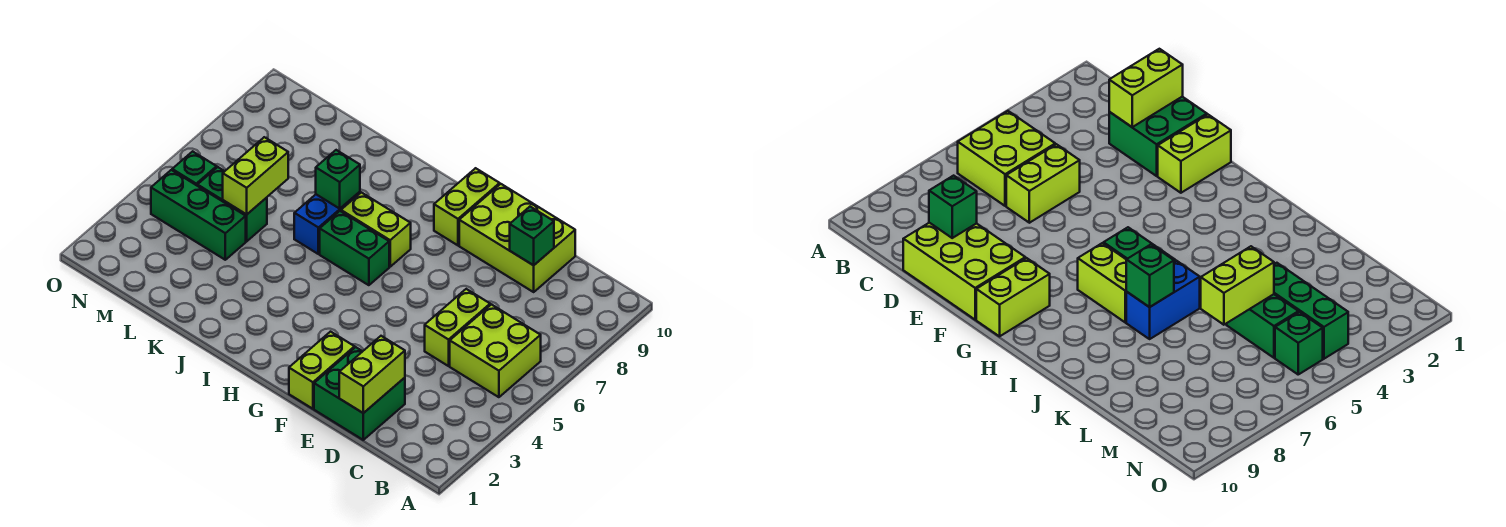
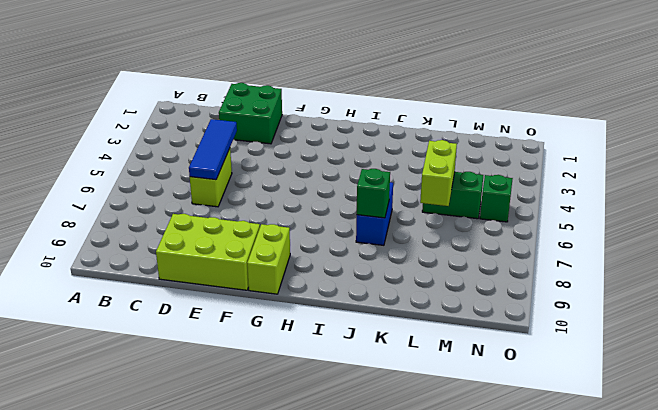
blue tile D4:D6 level 2 -> none
none -> lime brick B5:C6 level 1
none -> lime brick F1:F2 level 1
none -> green brick H6:I6 level 1

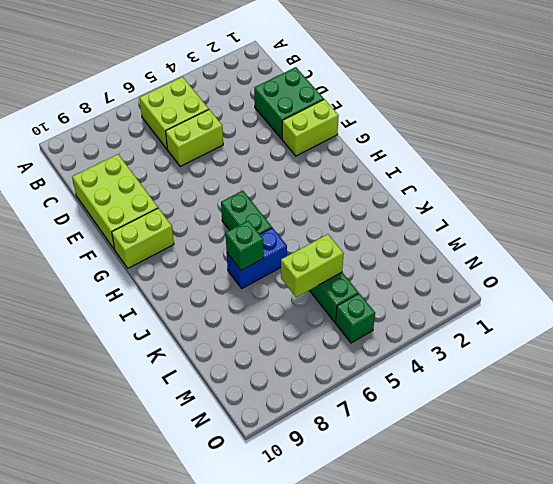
none -> lime brick H7:I7 level 1
none -> green brick L4:N4 level 1
none -> lime brick D1:D2 level 2

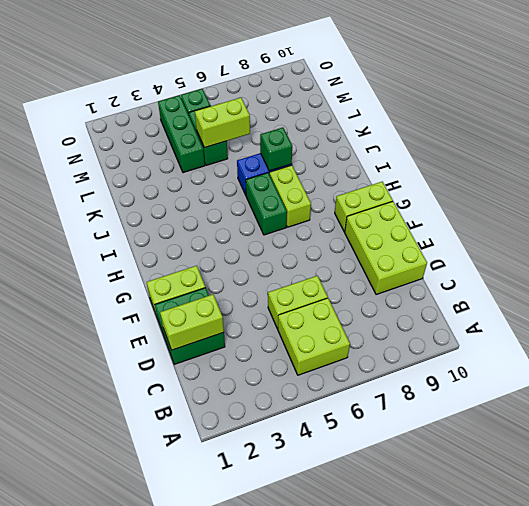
none -> green brick D9 level 2

